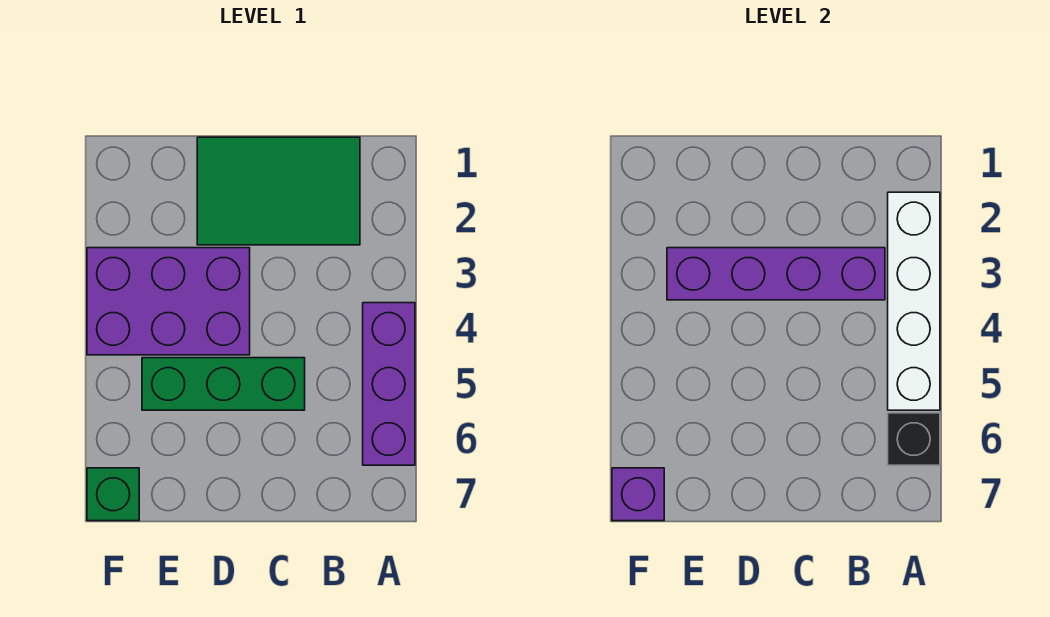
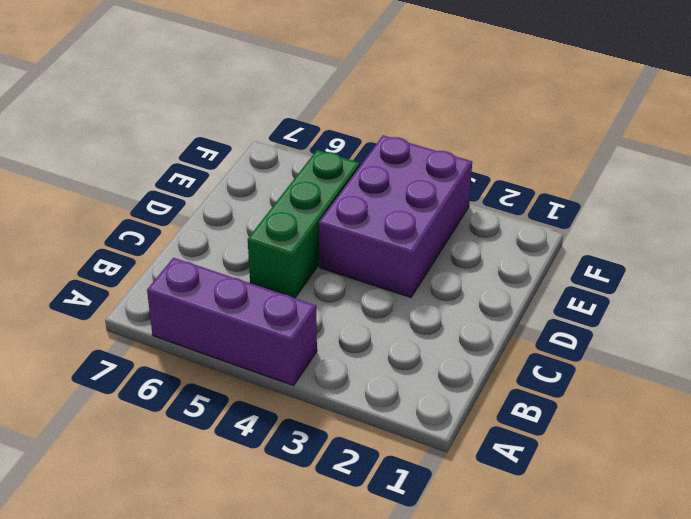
none -> green tile B1:D2 level 1
none -> green brick F7 level 1

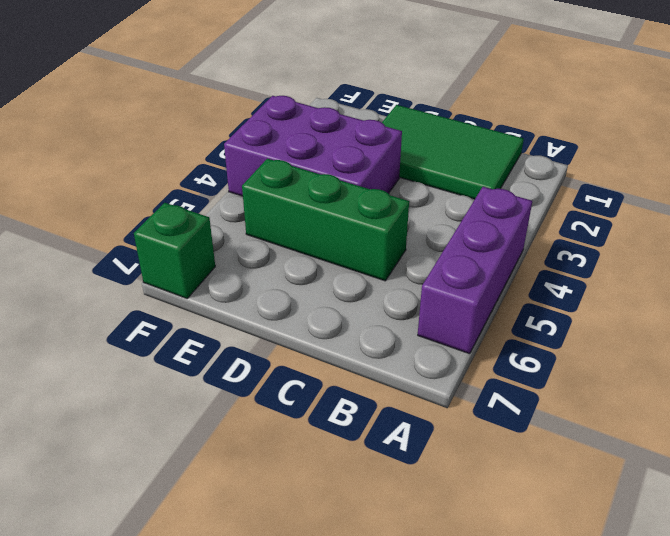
none -> white brick A2:A5 level 2
none -> black brick A6 level 2

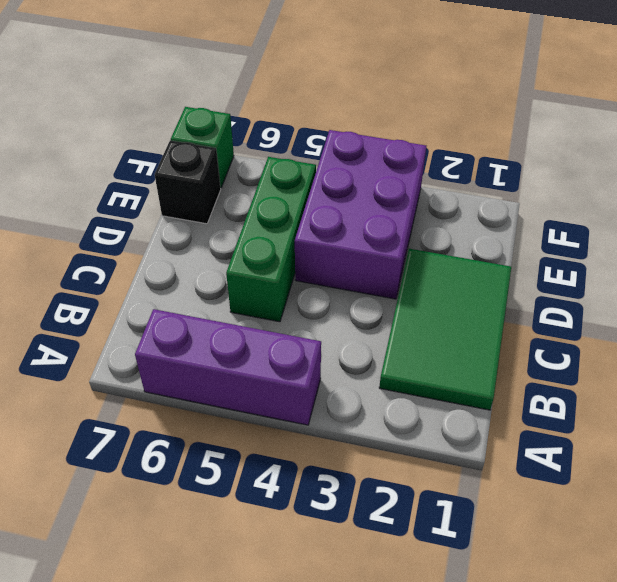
black brick E7 level 1 -> black brick A6 level 2
none -> white brick A2:A5 level 2
none -> purple brick B3:E3 level 2

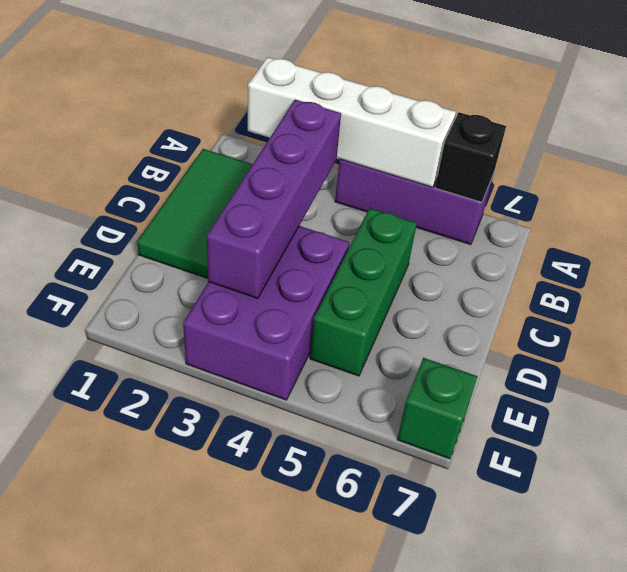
none -> purple brick F7 level 2

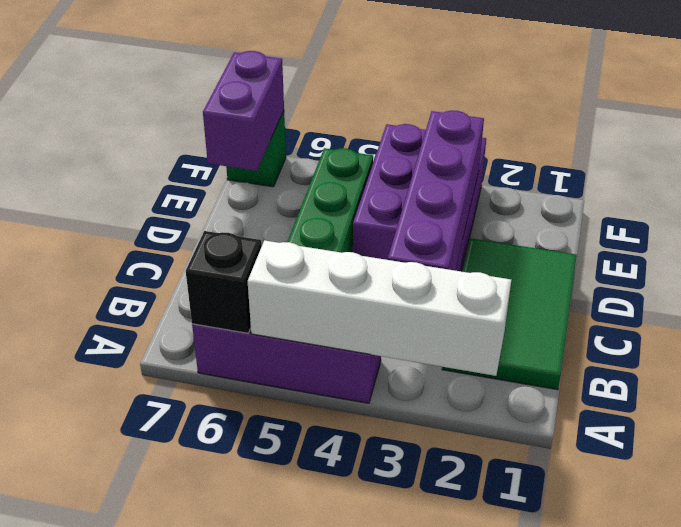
purple brick E7:F7 level 2 -> purple brick F7 level 2

